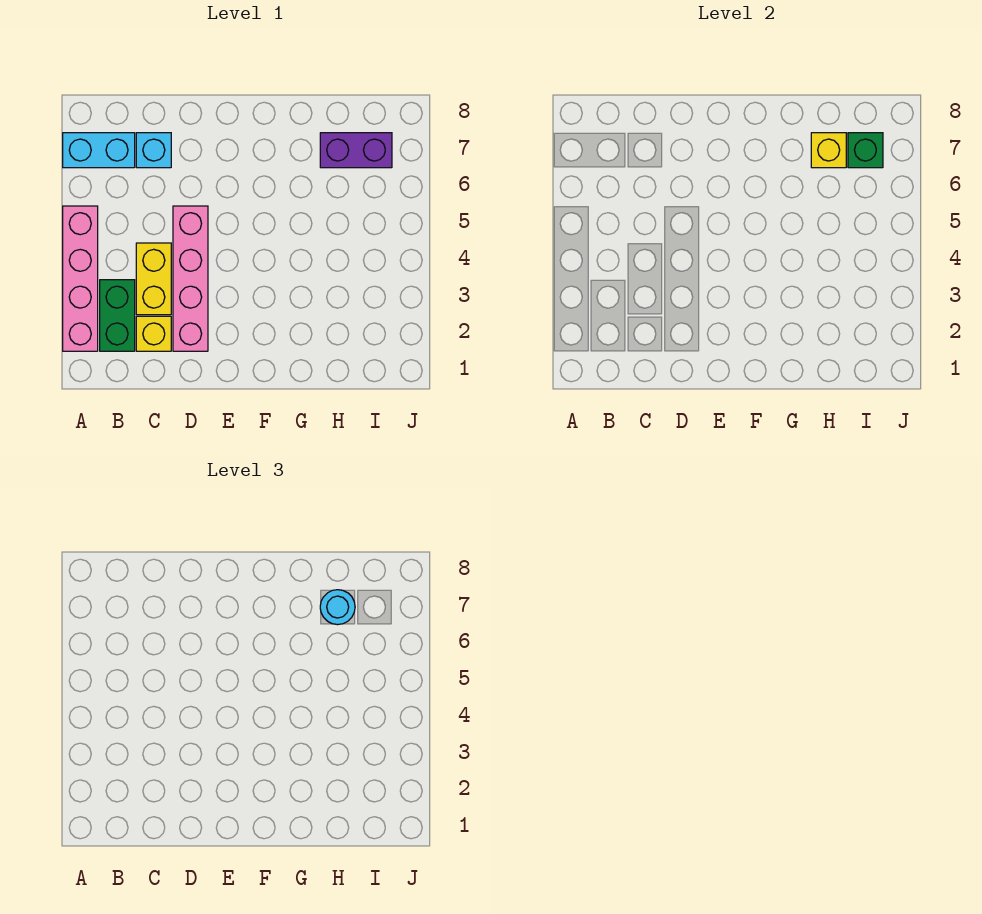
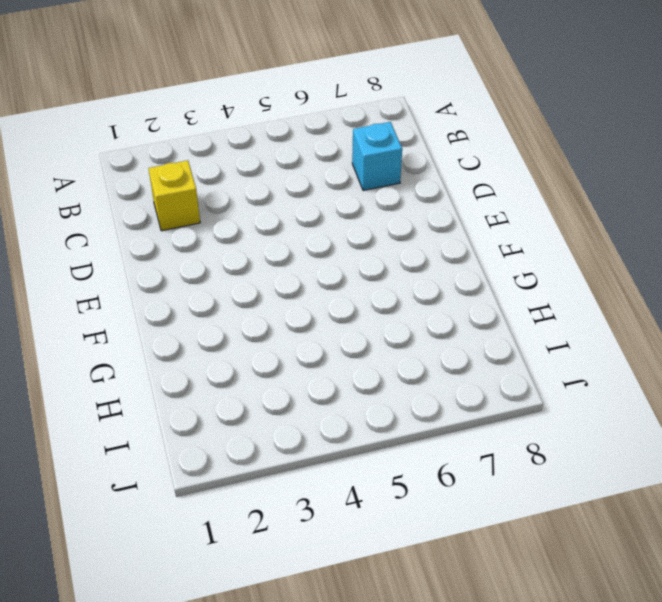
none -> pink brick A2:A5 level 1
none -> cyan brick A7:B7 level 1

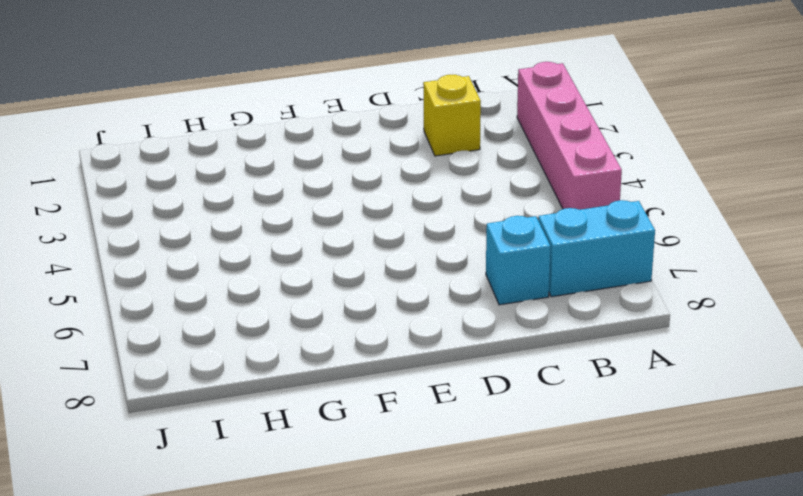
none -> green brick B2:B3 level 1
none -> yellow brick C3:C4 level 1

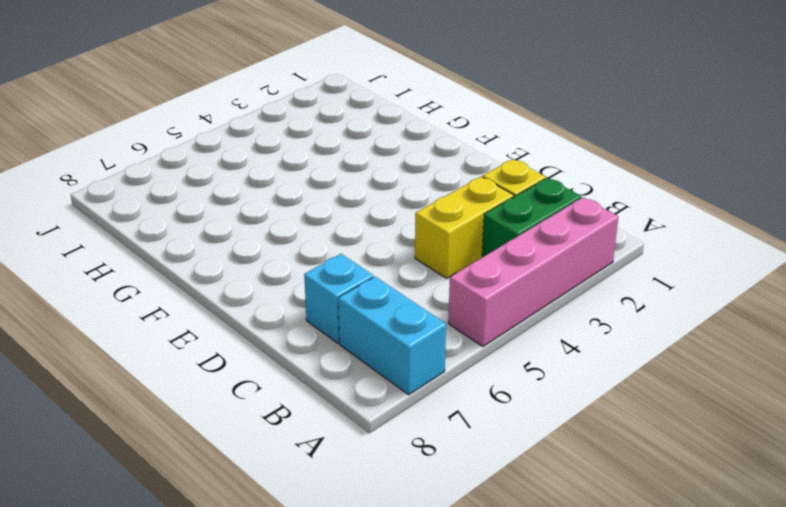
none -> pink brick D2:D5 level 1
none -> purple brick H7:I7 level 1

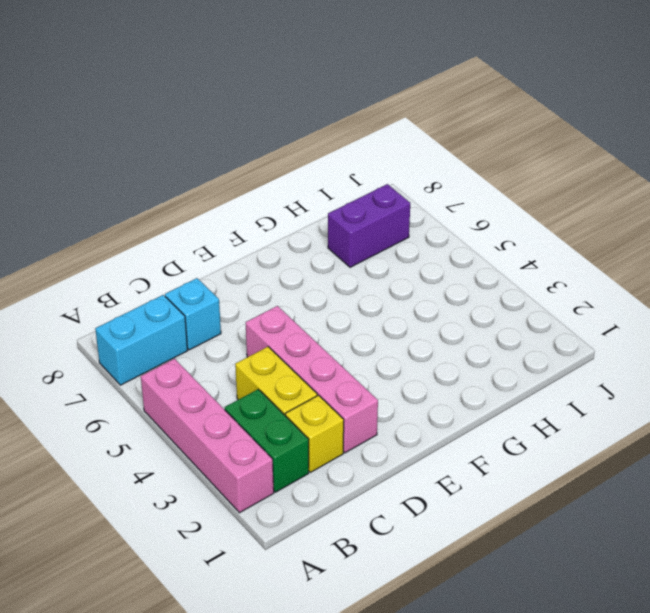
none -> yellow brick H7 level 2
none -> green brick I7 level 2

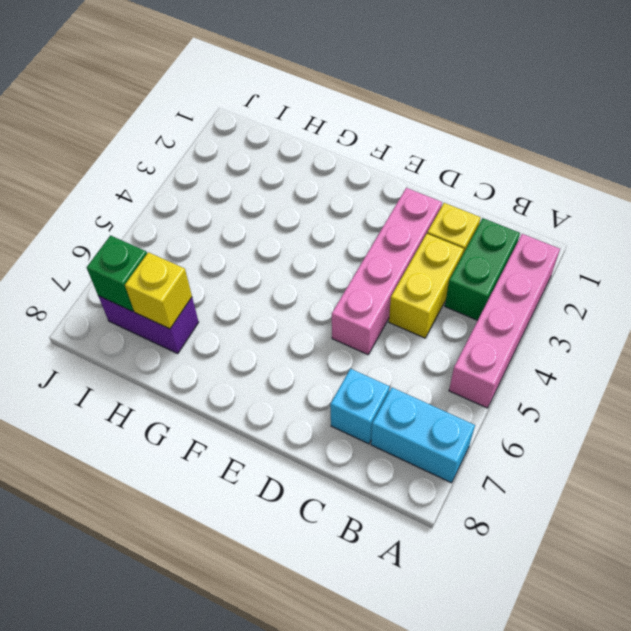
none -> cyan round brick H7 level 3

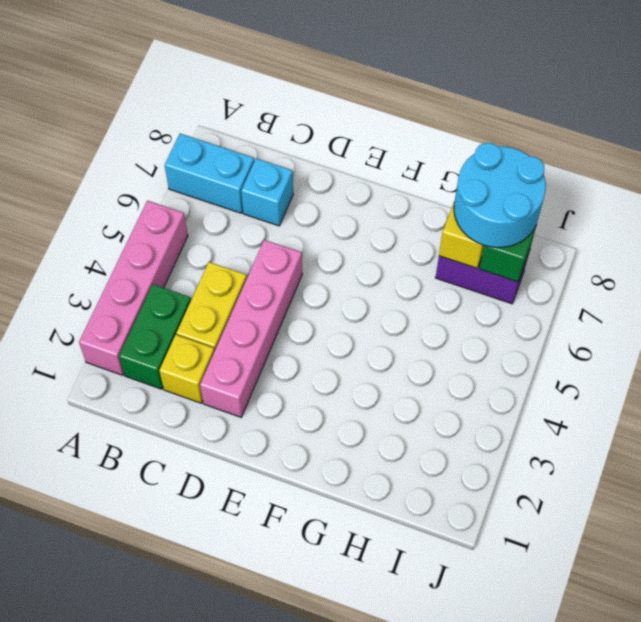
cyan round brick H7:I8 level 3 -> cyan round brick H7 level 3

